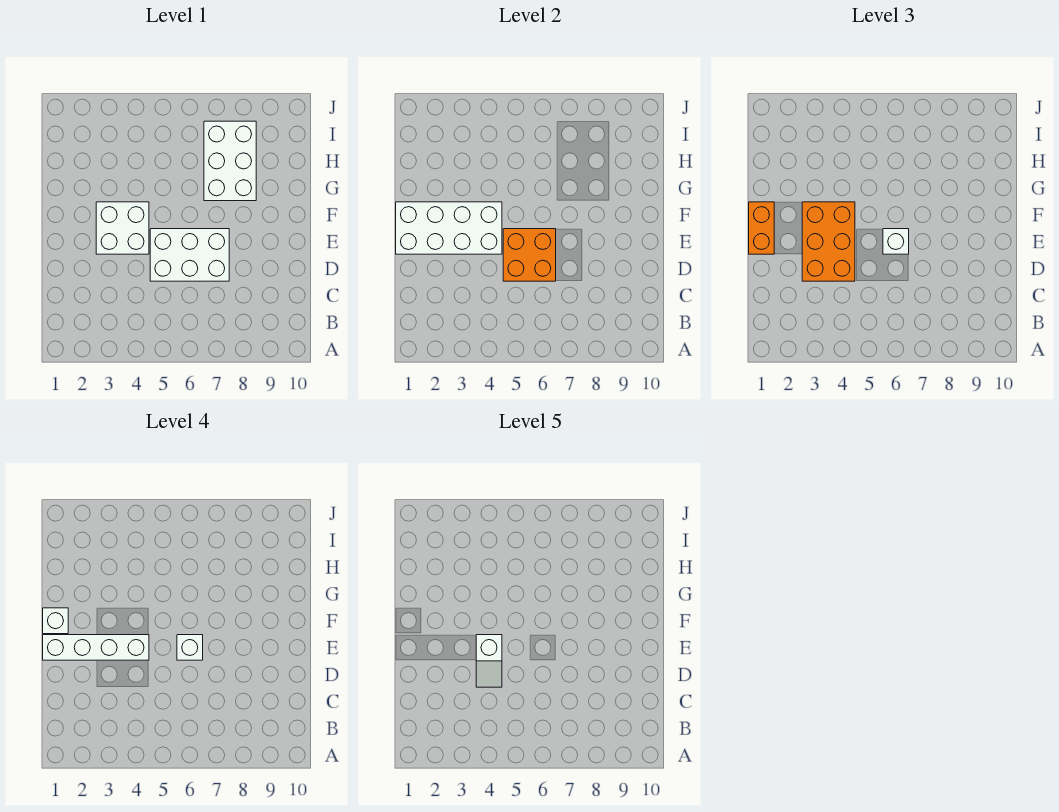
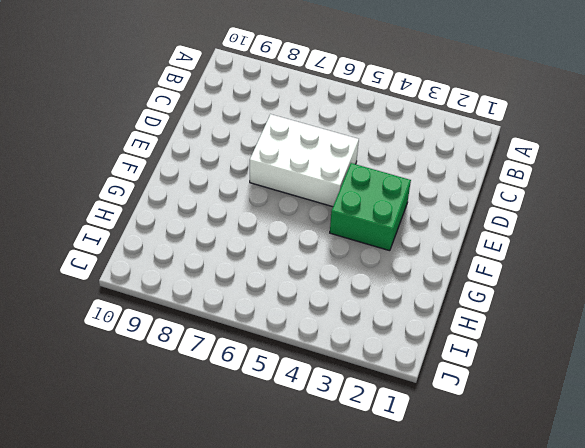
green brick E3:F4 level 1 -> white brick E3:F4 level 1
none -> white brick G7:I8 level 1
none -> orange brick D5:E6 level 2
none -> white brick E1:F4 level 2

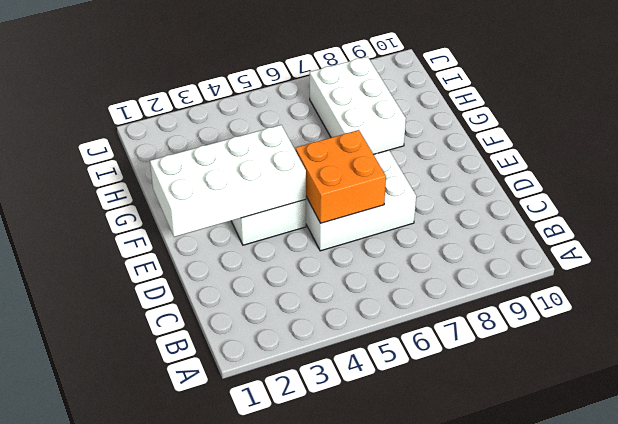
none -> orange brick D3:F4 level 3
none -> orange brick E1:F1 level 3
none -> white brick E6 level 3

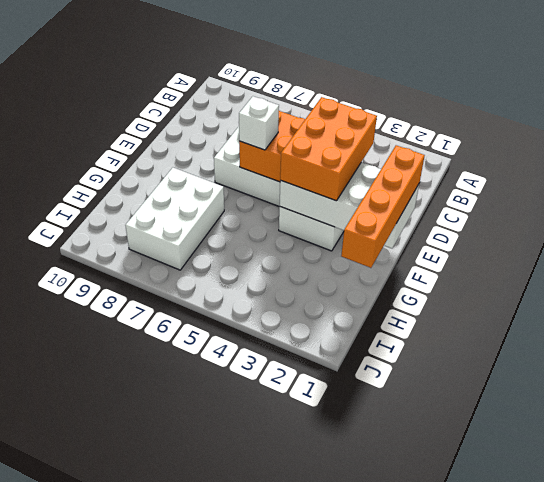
orange brick E1:H1 level 3 -> orange brick E1:F1 level 3
none -> white brick E1:E4 level 4
none -> white brick E6 level 4
none -> white brick F1 level 4

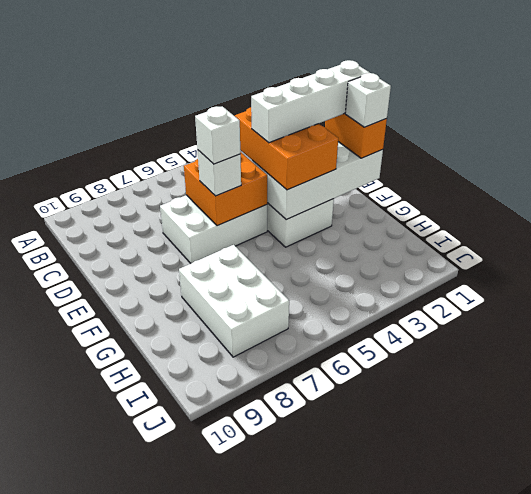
none -> white slope D4:E4 level 5 top E

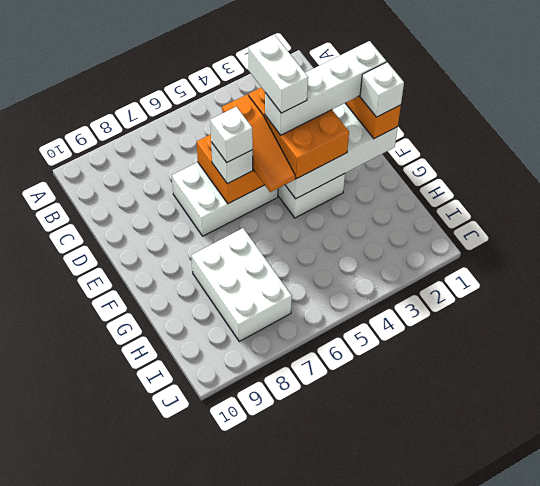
white brick D4:E4 level 5 -> white slope D4:E4 level 5 top E
orange slope D5:F5 level 3 top D -> none

